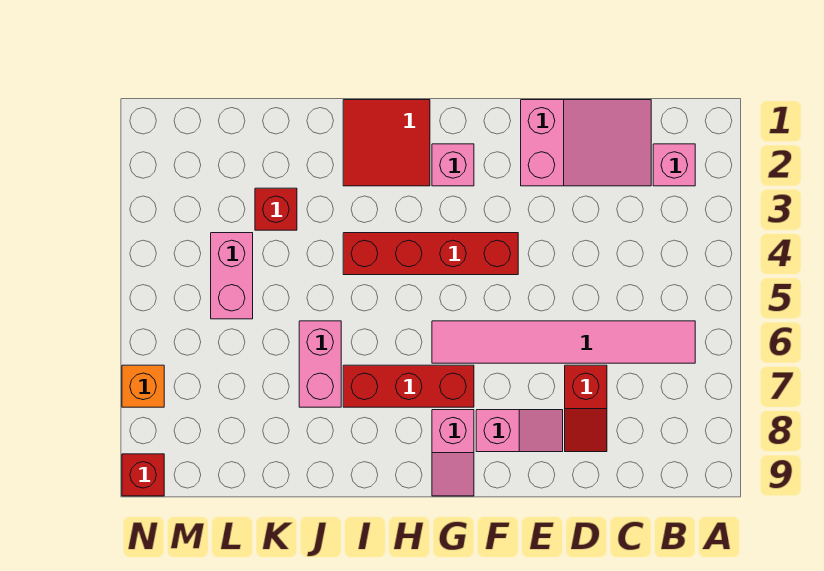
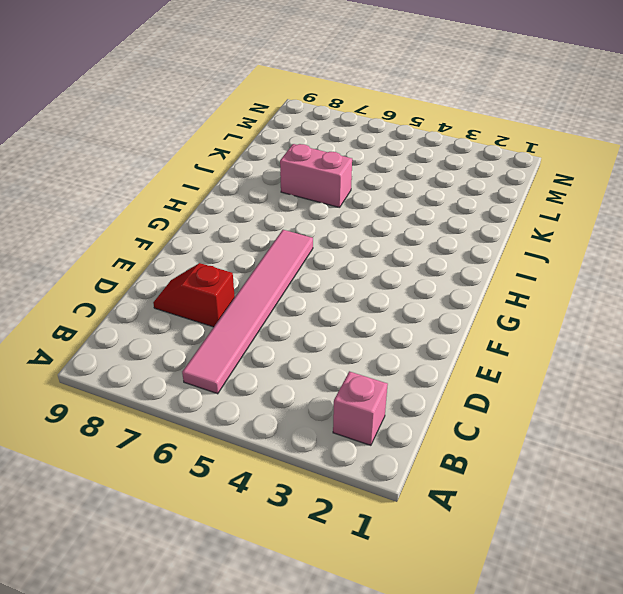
none -> pink slope C1:E2 level 1 top E
none -> pink slope E8:F8 level 1 top F
none -> red brick F4:I4 level 1

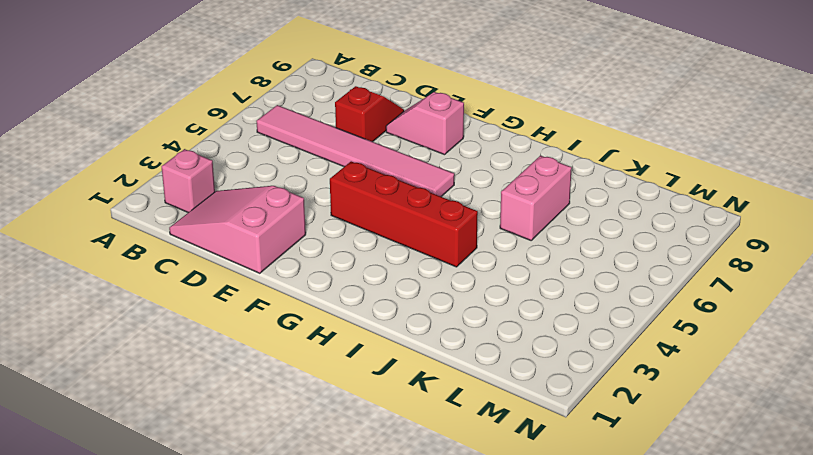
none -> pink brick G2 level 1
none -> red brick G7:I7 level 1
none -> pink slope G8:G9 level 1 top 8

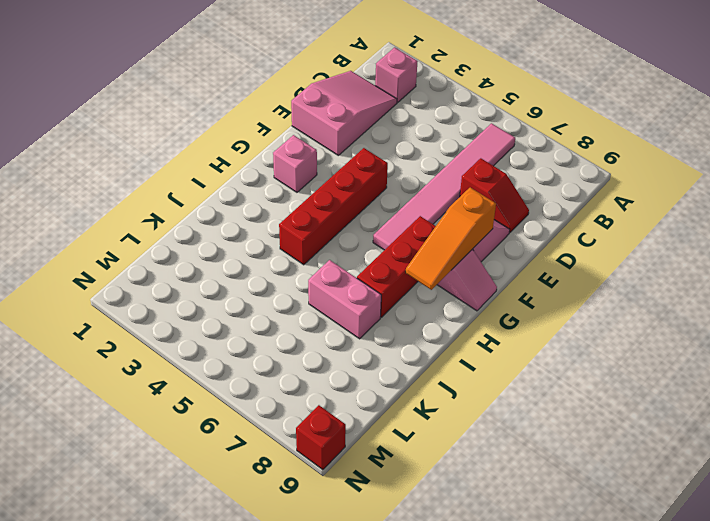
orange slope F8:H8 level 2 top F -> none
none -> red tile H1:I2 level 1
none -> red brick K3 level 1
none -> pink brick L4:L5 level 1

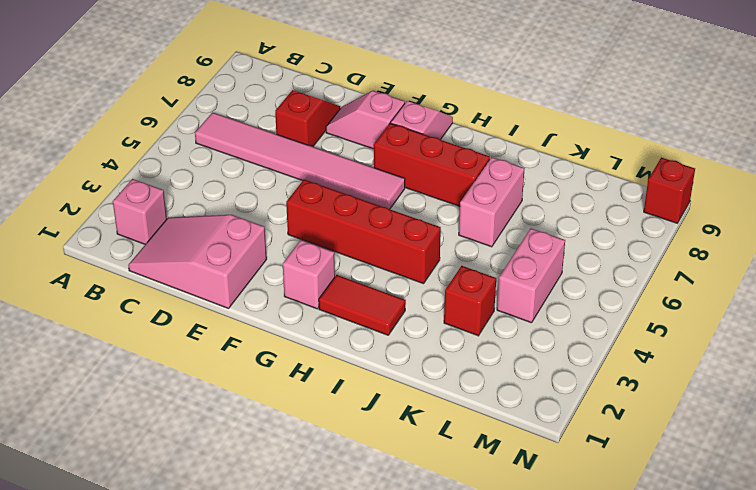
red tile H2:I2 level 1 -> red tile H1:I2 level 1
none -> orange brick N7 level 1

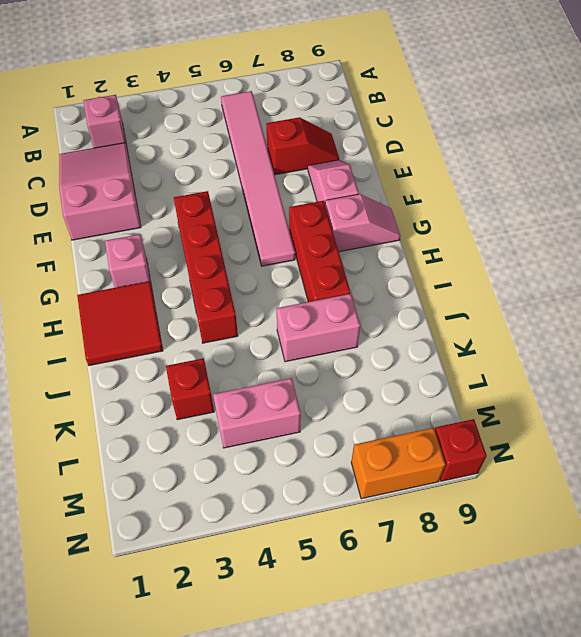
orange brick N7:N8 level 1 -> orange brick N7 level 1

